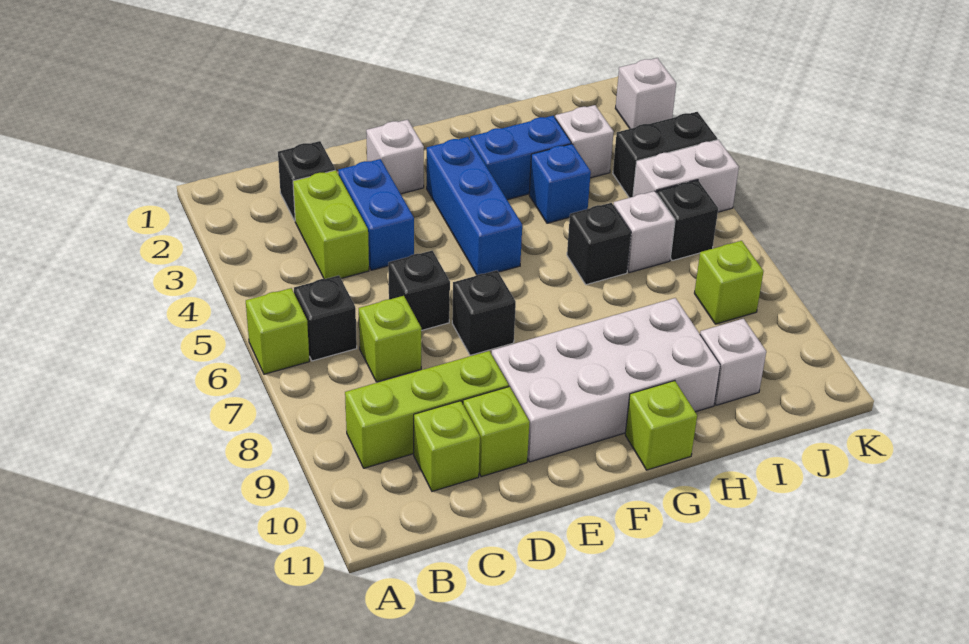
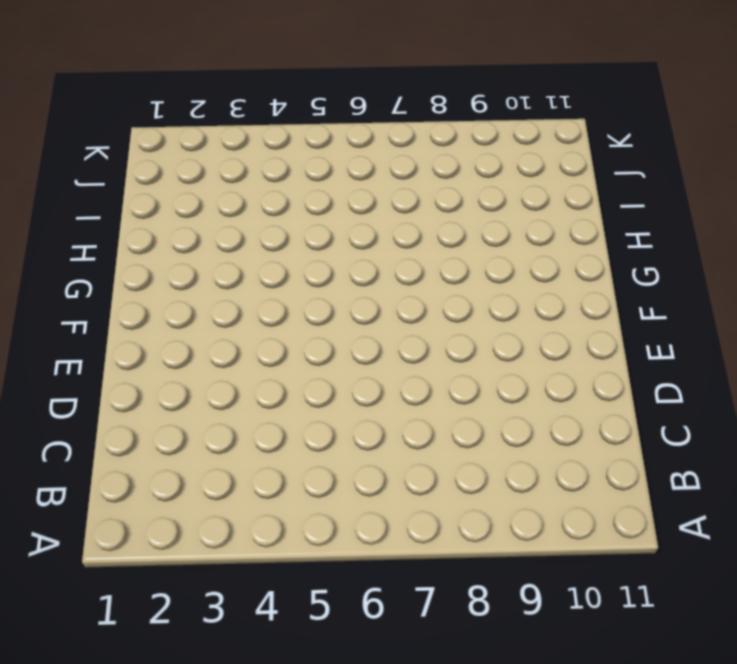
none -> lime brick A6 level 1
none -> black brick B6 level 1
none -> lime brick B9:D9 level 1

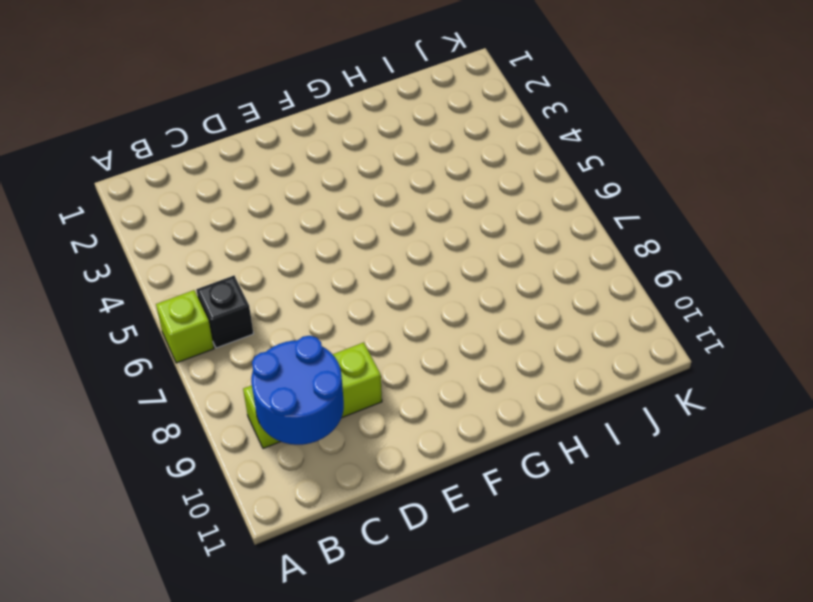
blue round brick B9:C10 level 2 -> none
none -> black brick C2 level 1
none -> lime brick C3:C4 level 1
none -> lime brick C7 level 1

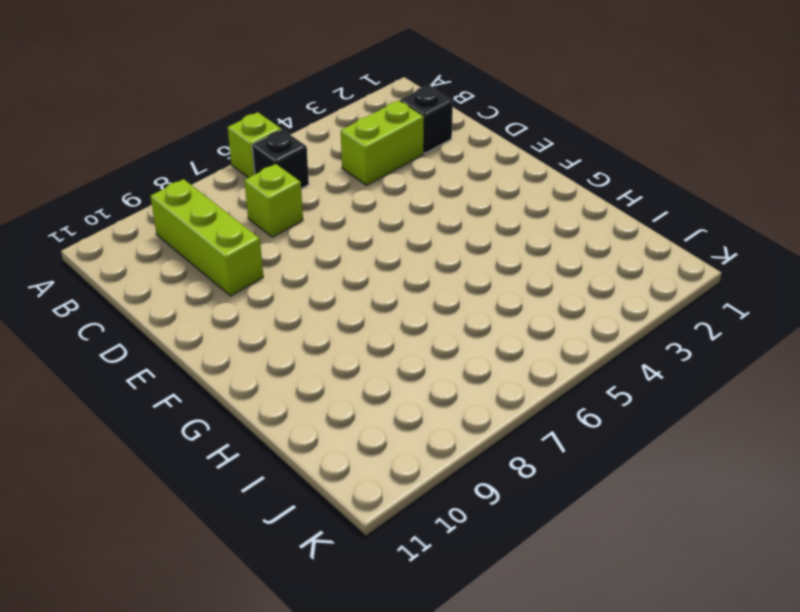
none -> lime brick C10 level 1
none -> blue brick D3:D4 level 1
none -> black brick D6 level 1

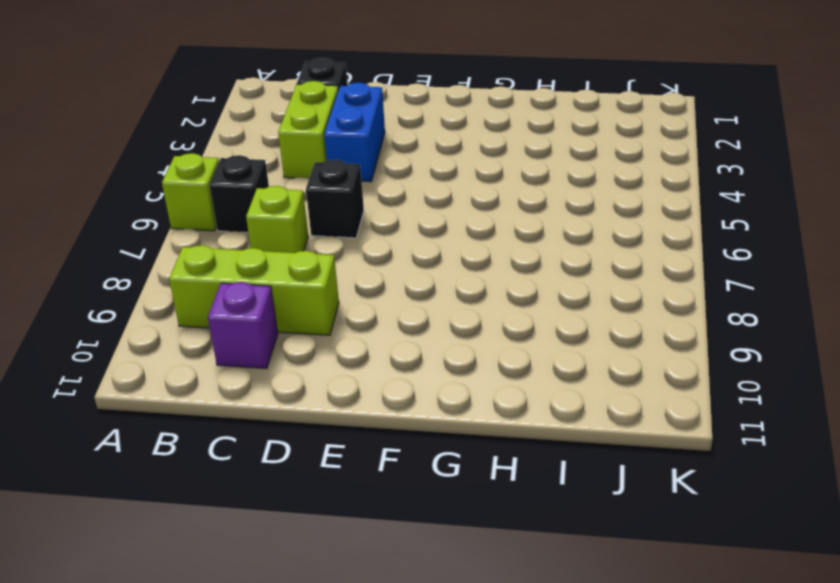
purple brick C10 level 1 -> lime brick C10 level 1
none -> lime brick D10 level 1
none -> white brick E2 level 1
none -> black brick E7 level 1

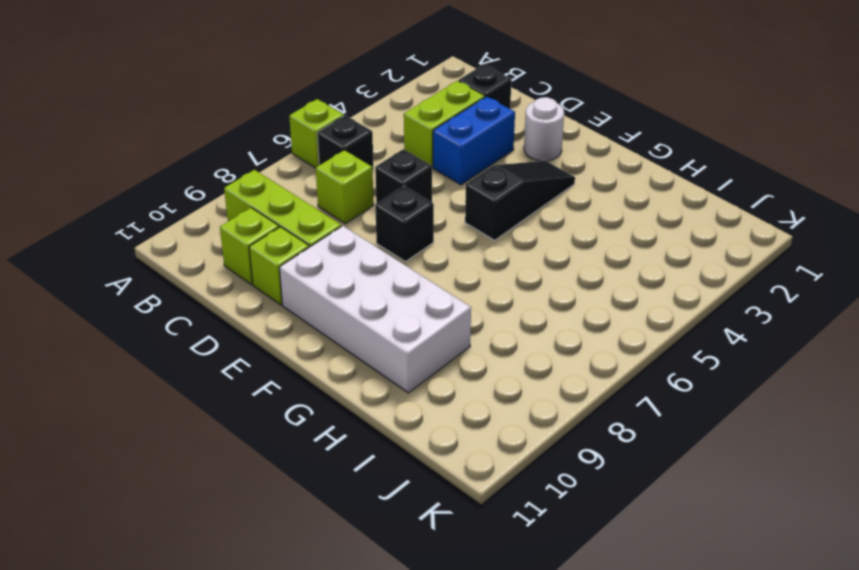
white round brick E2 level 1 -> white brick E2 level 1
black slope F3:F5 level 1 top 5 -> blue brick F3:F5 level 1
none -> blue brick G3:H3 level 1
none -> lime brick G11 level 1
none -> blue brick H4 level 1

